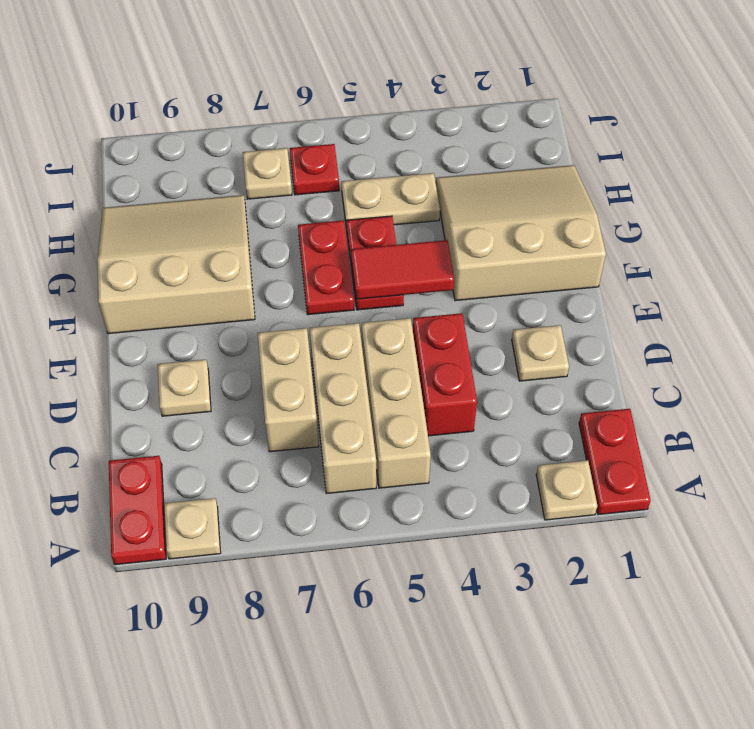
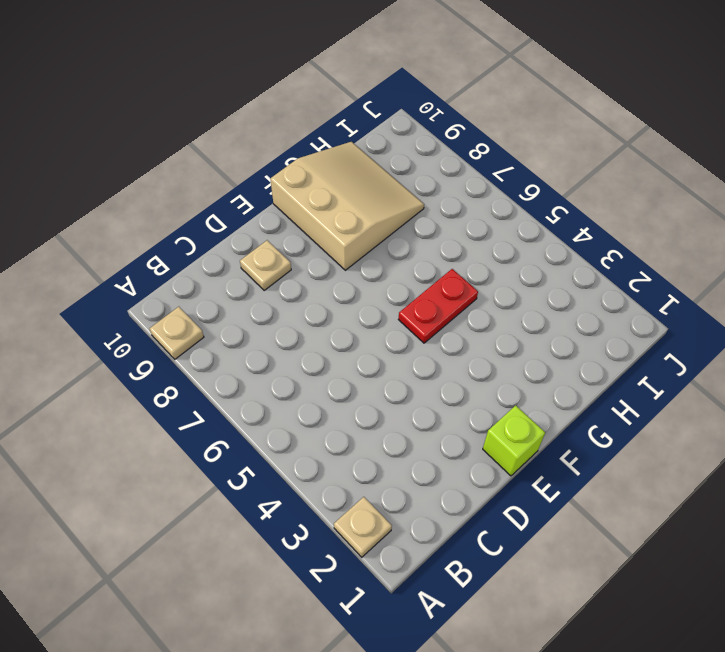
lime brick E1 level 1 -> none
none -> red plate A1:B1 level 1
none -> red plate A10:B10 level 1
none -> tan brick B5:D5 level 1

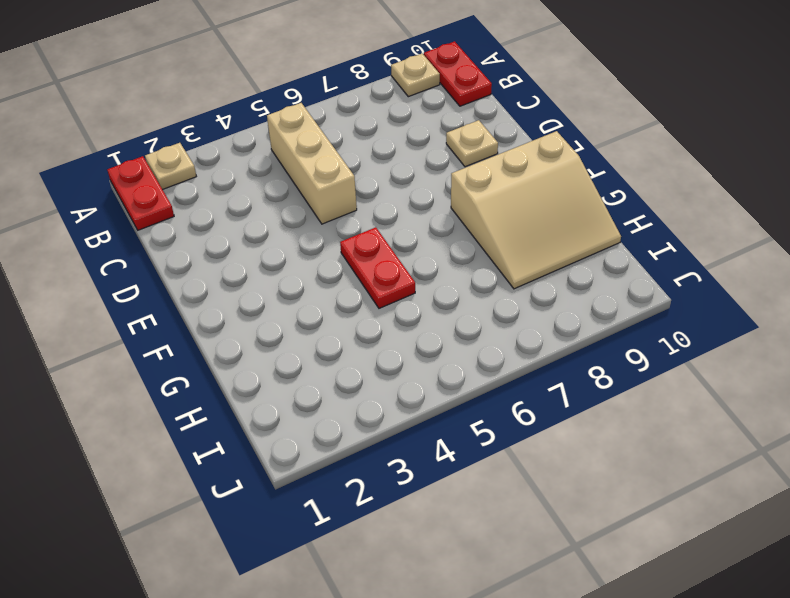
none -> tan brick B6:D6 level 1
none -> red brick C4:D4 level 1
none -> tan brick C7:D7 level 1

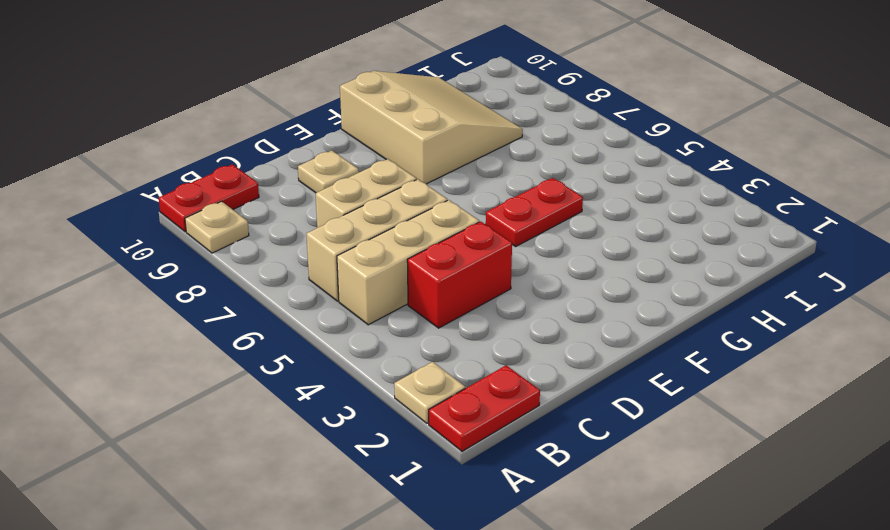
none -> tan plate D2 level 1
none -> tan slope F1:H3 level 1 top F
none -> red plate F6:G6 level 1

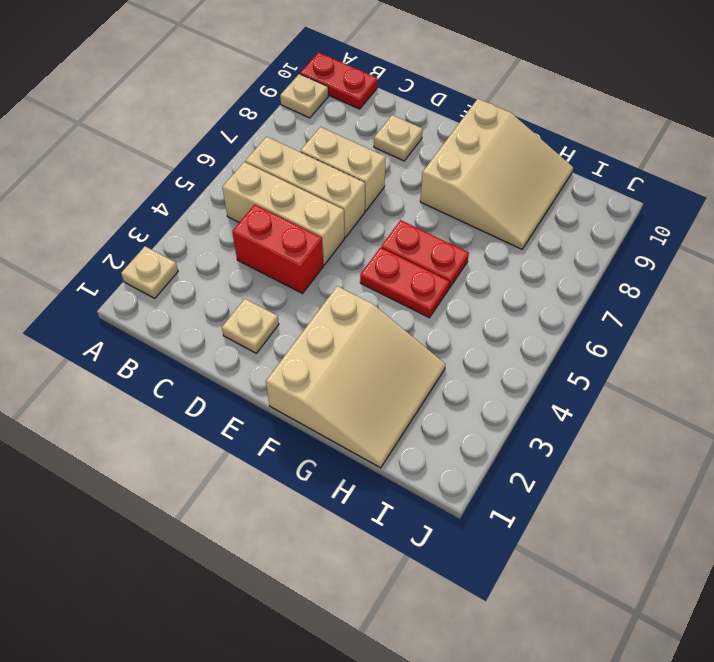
none -> red plate A1:B1 level 1
none -> tan plate H4:H5 level 1
none -> red plate I6 level 1

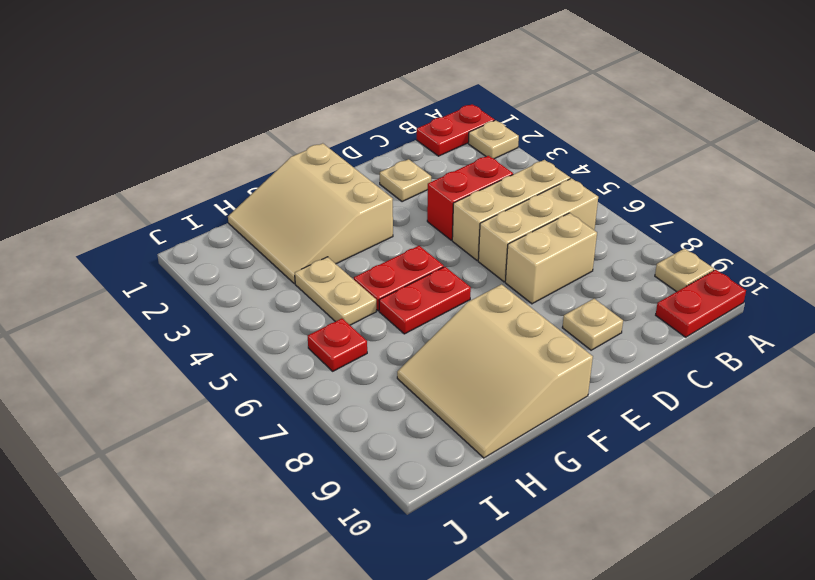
none -> tan plate I7 level 1
none -> red tile F4:F5 level 2

